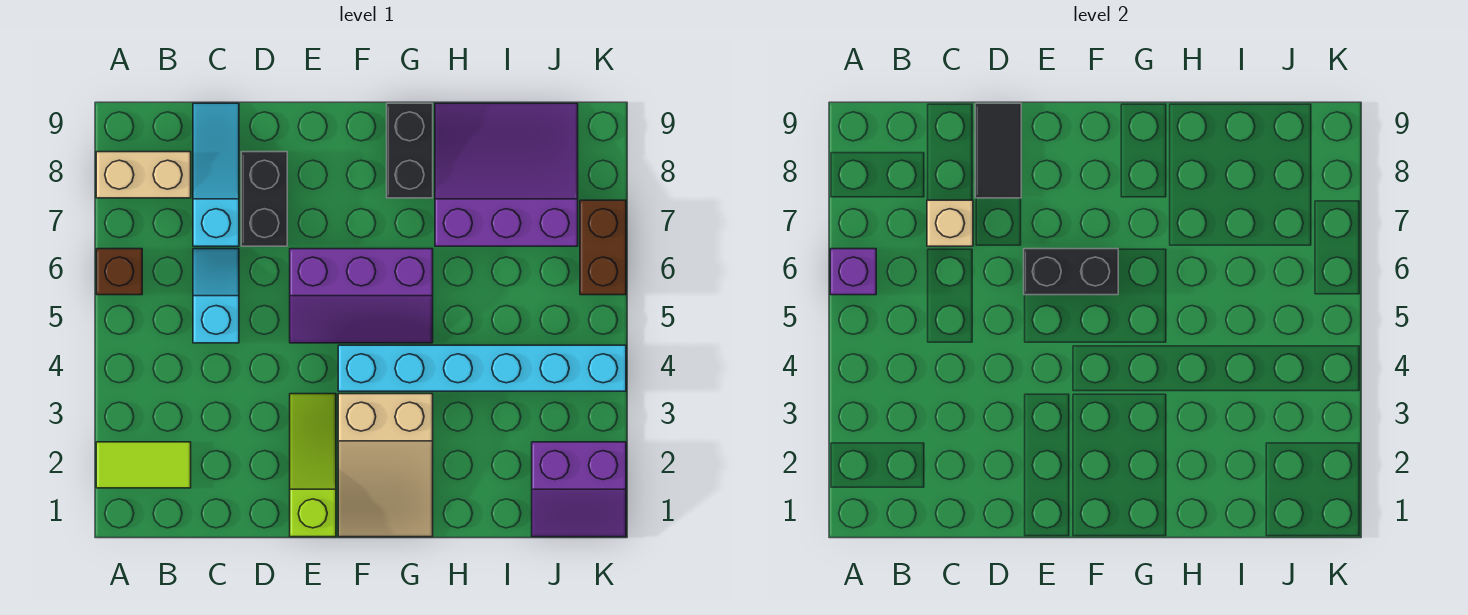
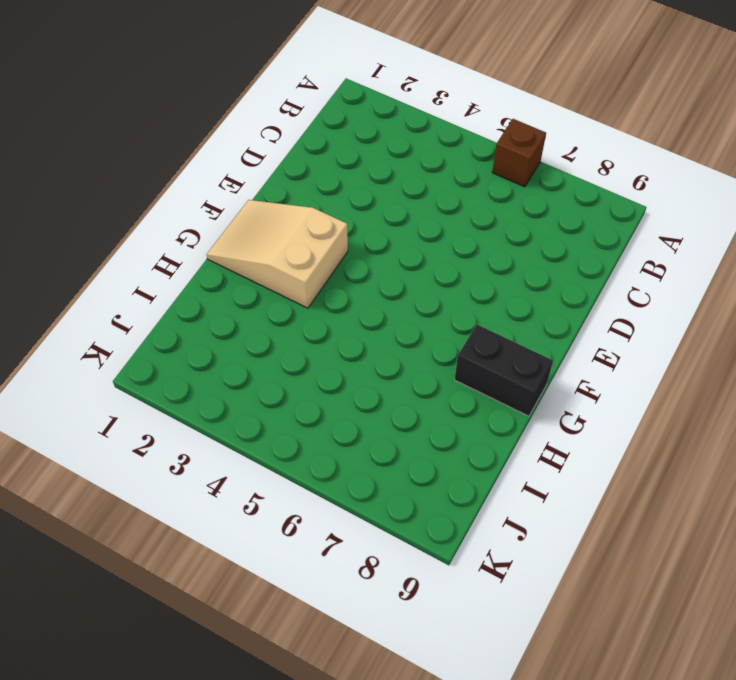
none -> lime tile A2:B2 level 1
none -> tan brick A8:B8 level 1
none -> cyan slope C5:C6 level 1 top 5

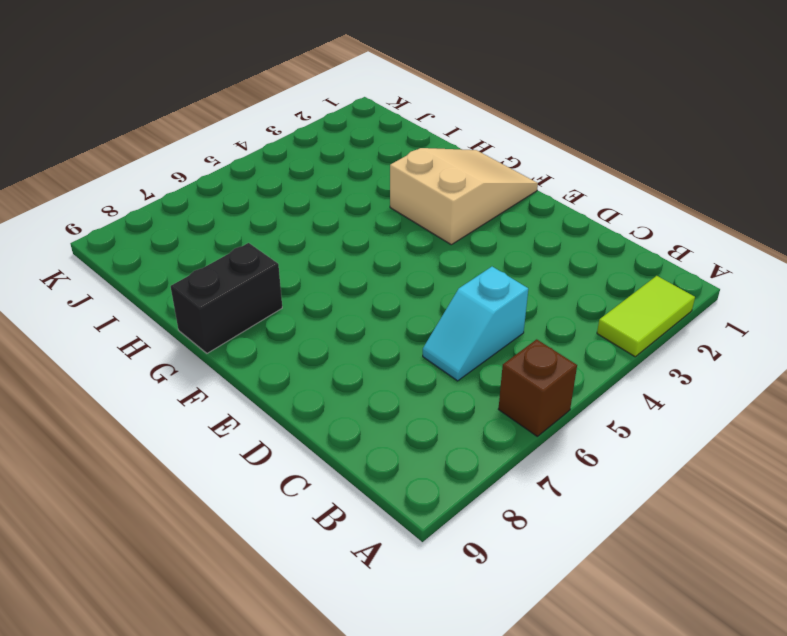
lime tile A2:A3 level 1 -> lime tile A2:B2 level 1
none -> tan brick A8:B8 level 1
none -> cyan slope C7:C9 level 1 top 7
none -> black brick D7:D8 level 1

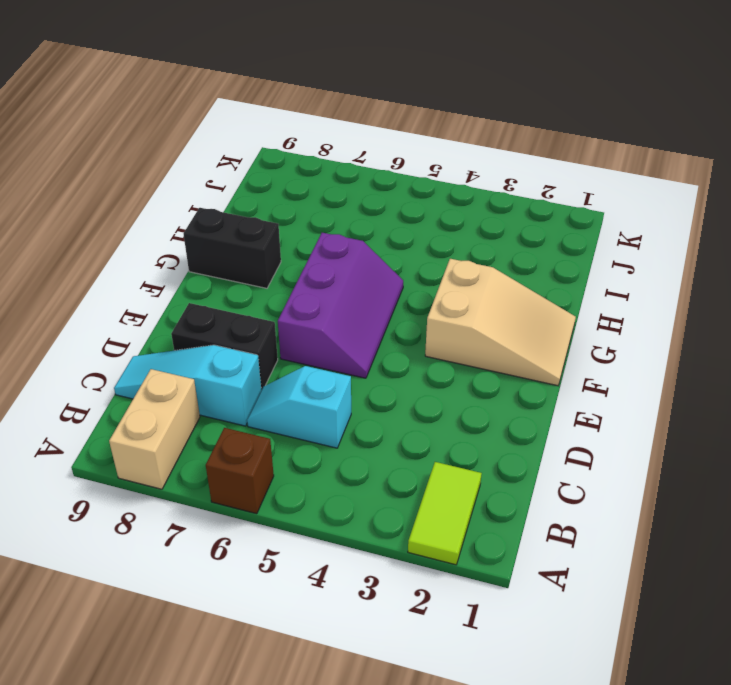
none -> lime slope E1:E3 level 1 top 1
none -> cyan brick F4:K4 level 1
none -> purple slope H7:J9 level 1 top 7

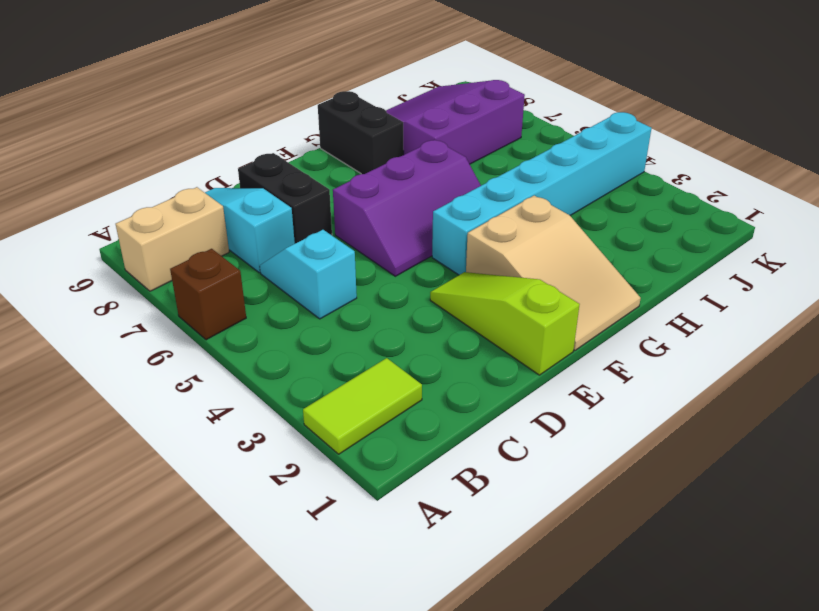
none -> purple slope J1:K2 level 1 top 2
none -> brown brick K6:K7 level 1
none -> purple brick A6 level 2

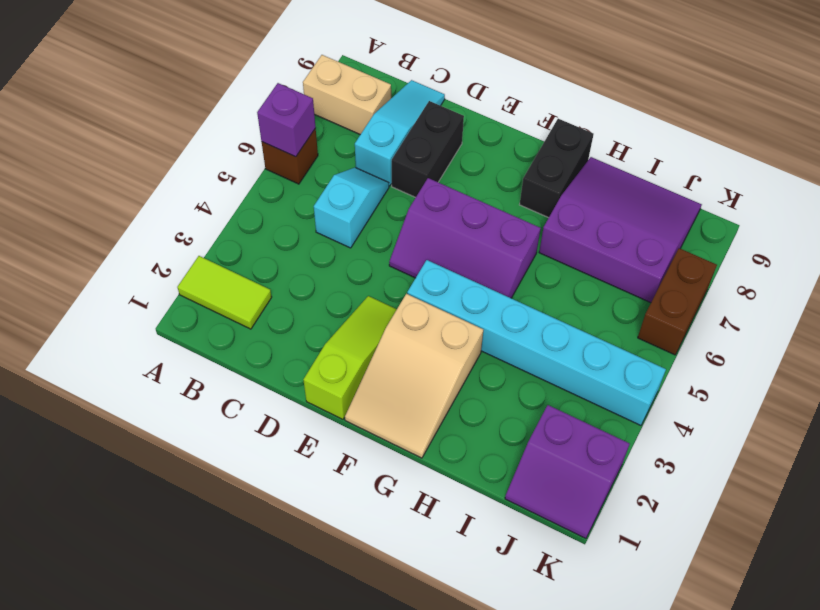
none -> tan brick C7 level 2
none -> black tile D8:D9 level 2
none -> black brick E6:F6 level 2

